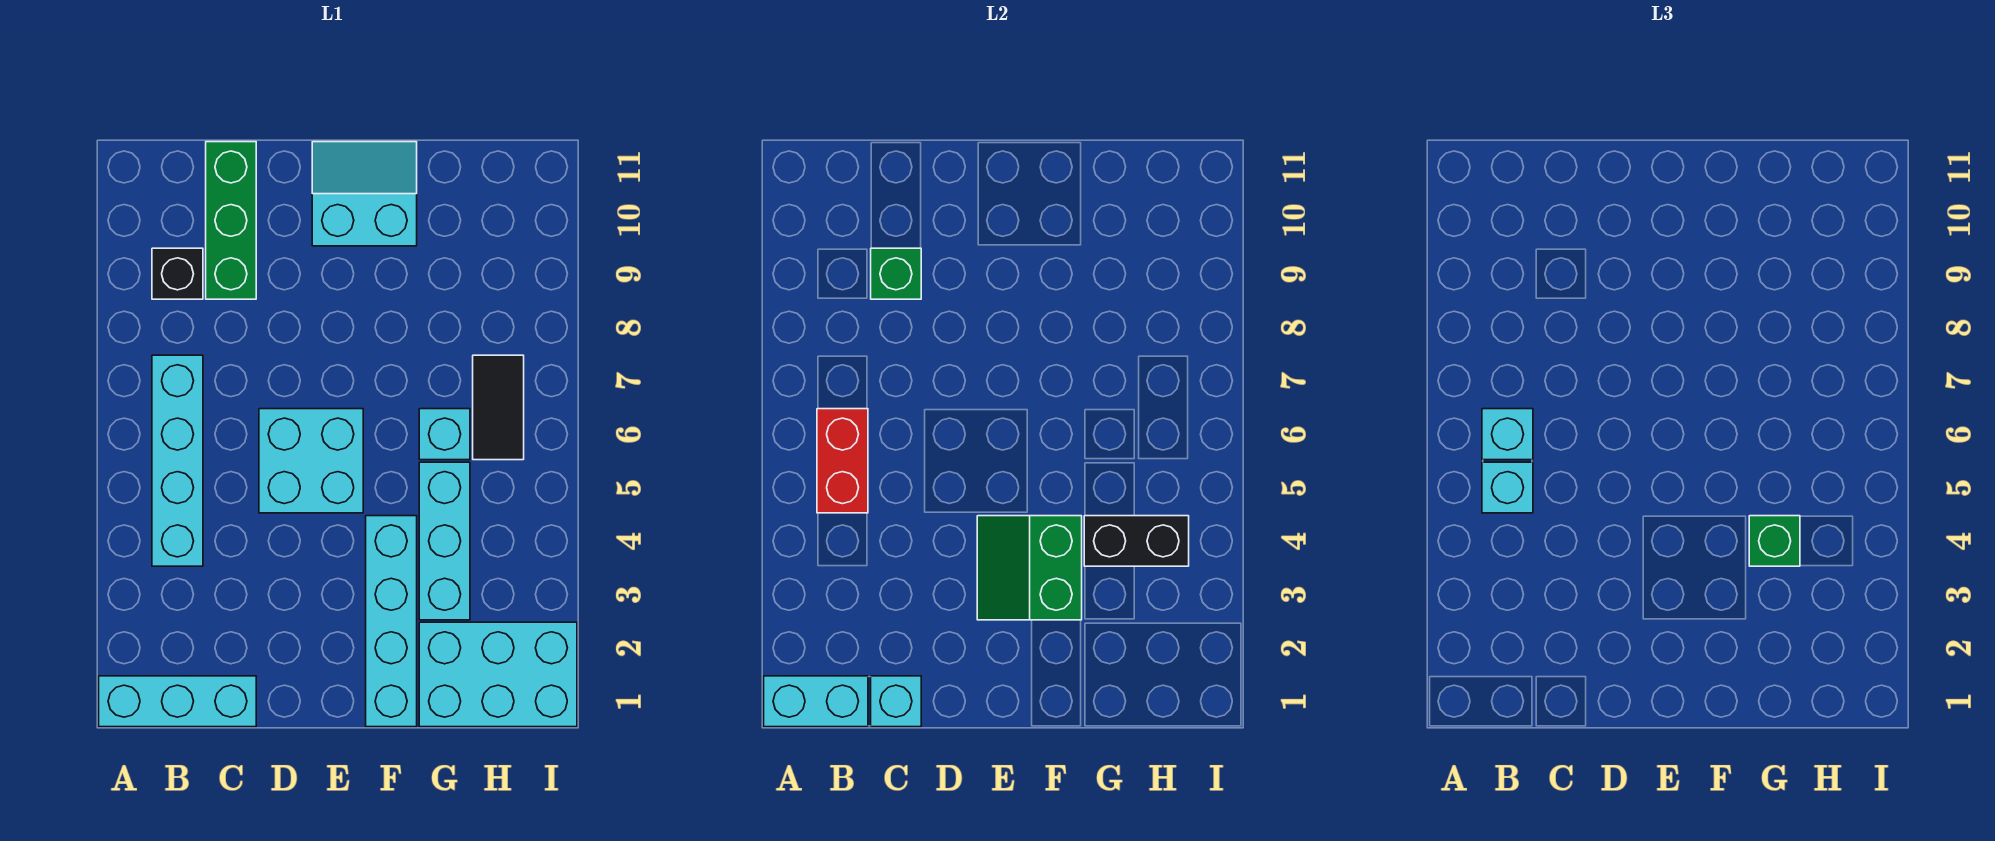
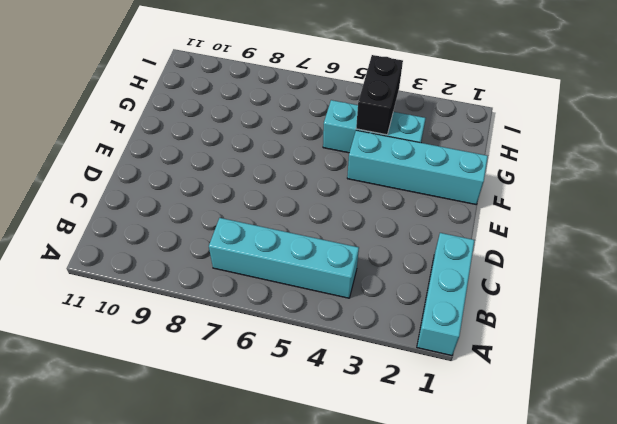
none -> black brick B9 level 1
none -> green brick C9:C11 level 1
none -> cyan brick D5:E6 level 1

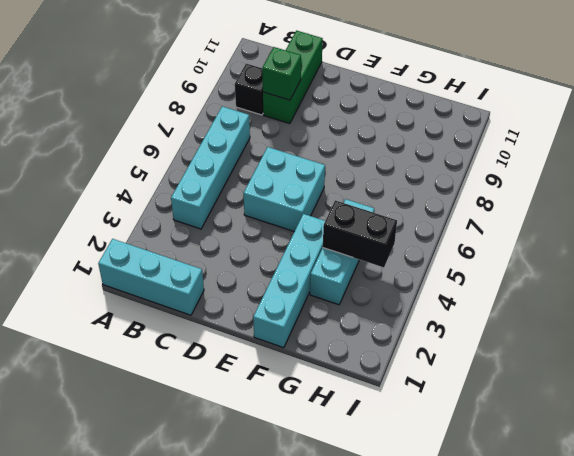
none -> cyan slope E10:F11 level 1 top 10
none -> cyan brick G1:I2 level 1
none -> cyan brick G6 level 1

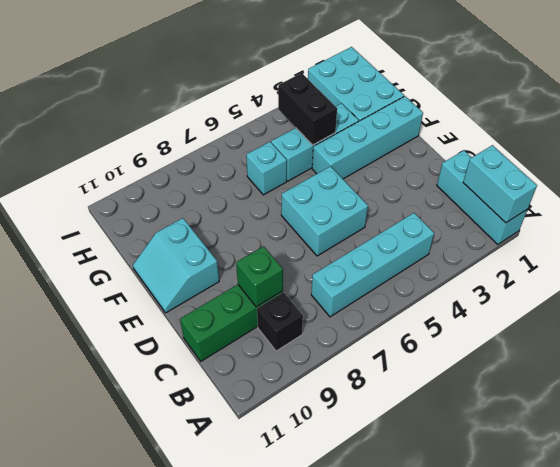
none -> black tile H6:H7 level 1
none -> red brick B5:B6 level 2
none -> cyan brick C1 level 2

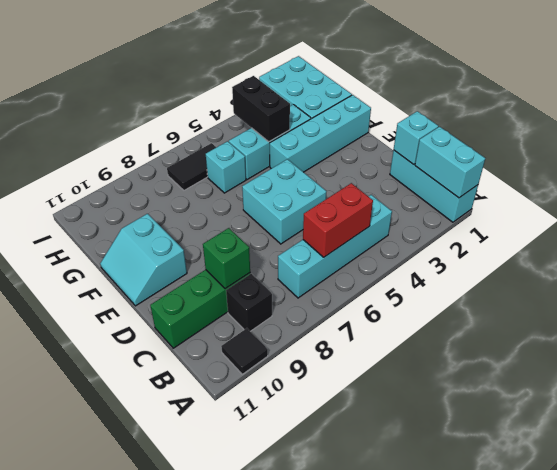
black tile A10 level 1 -> none
none -> green slope E3:F4 level 2 top F
none -> cyan brick B5 level 3
none -> cyan brick B6 level 3

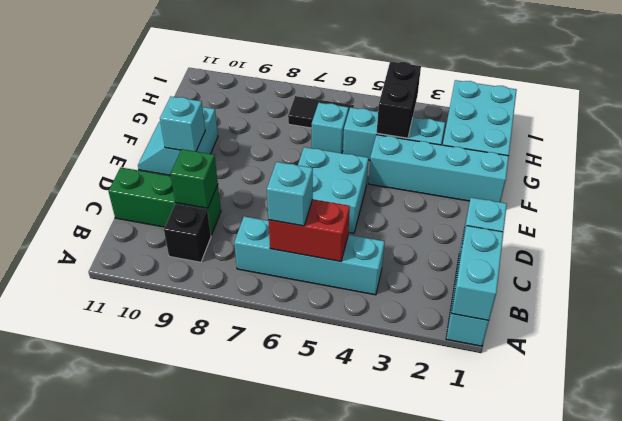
cyan brick E10 level 2 -> cyan brick B5 level 3
none -> green slope E3:F4 level 2 top F
none -> green brick G4 level 3

